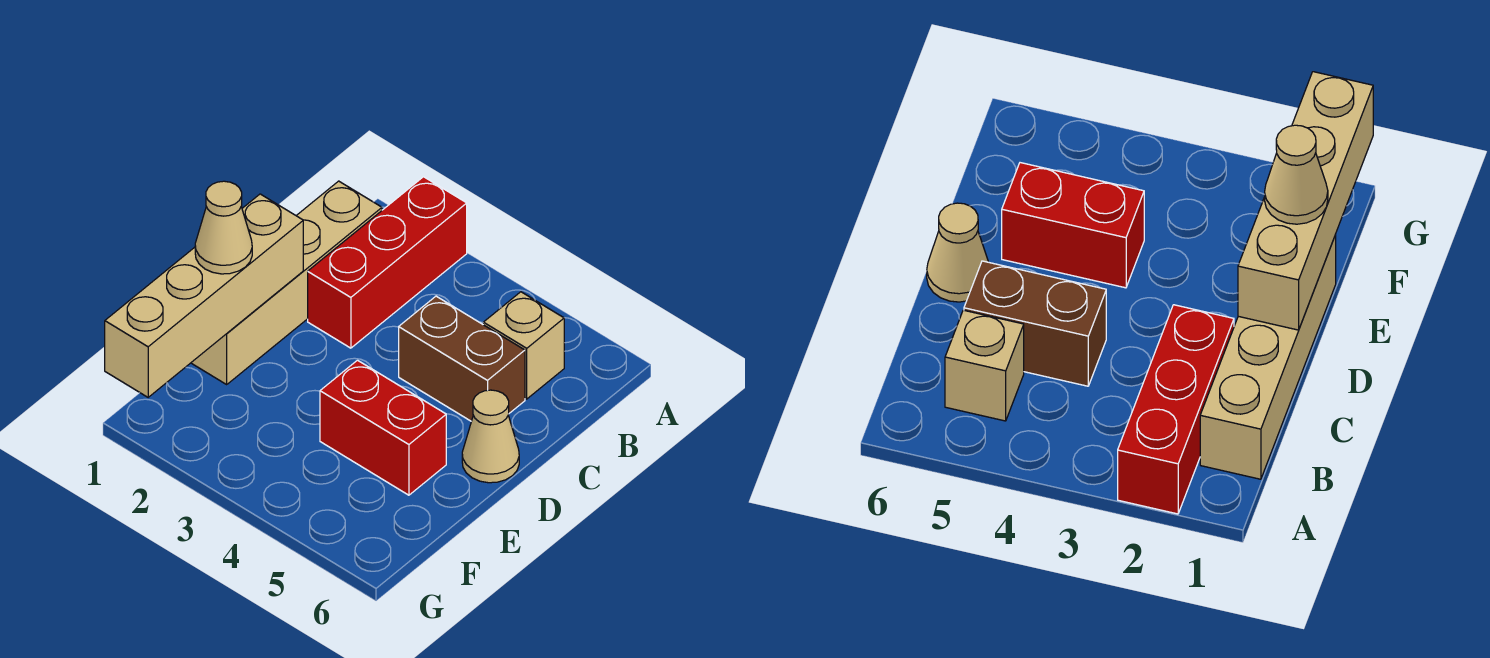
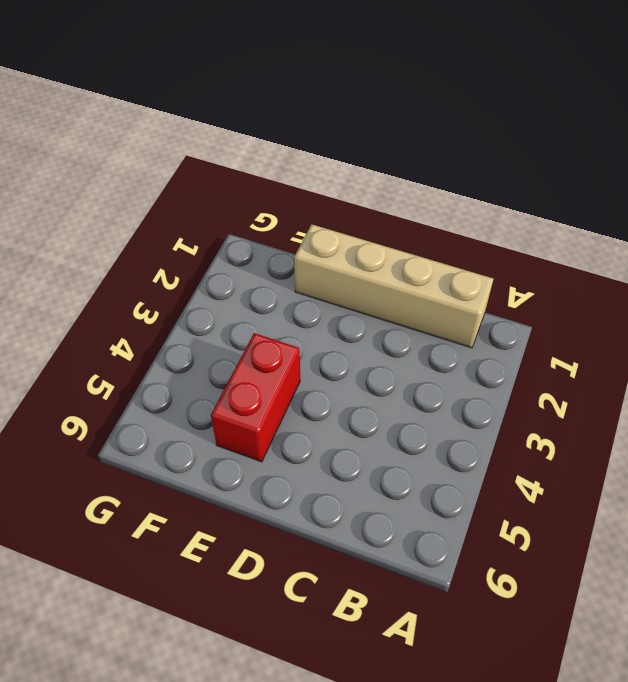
none -> red brick A2:C2 level 1
none -> tan brick B5 level 1

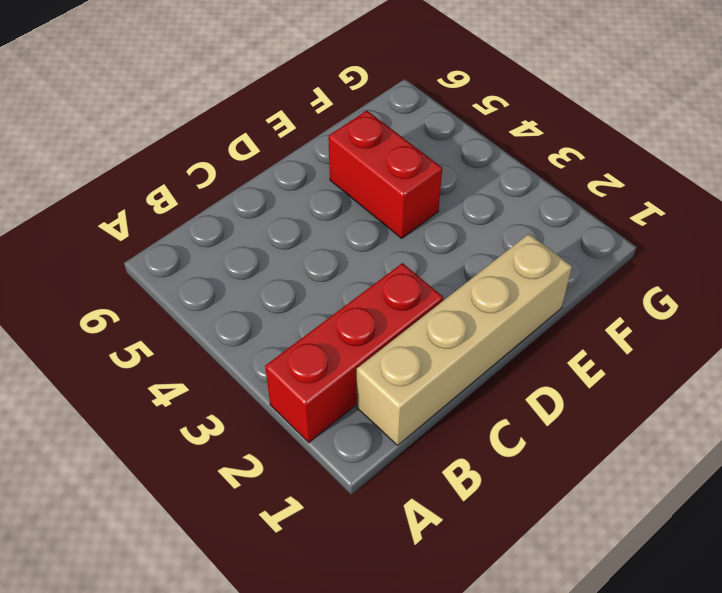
none -> tan brick B5 level 1
none -> brown brick C4:C5 level 1

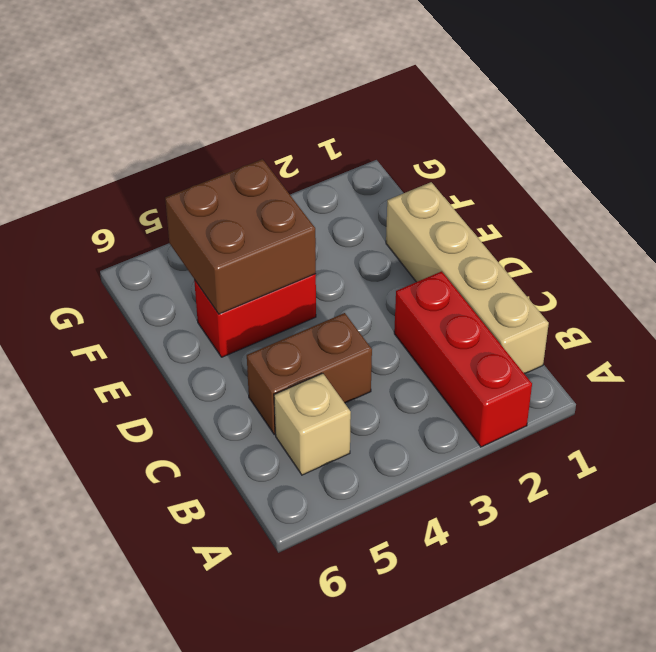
brown brick E4:F5 level 2 -> none
none -> tan cone D6 level 1
none -> tan brick D1:G1 level 2

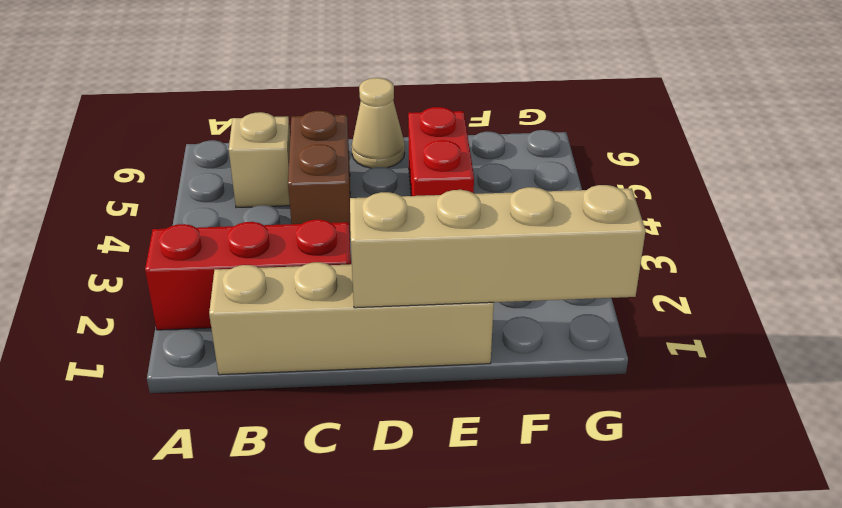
none -> tan cone E1 level 3

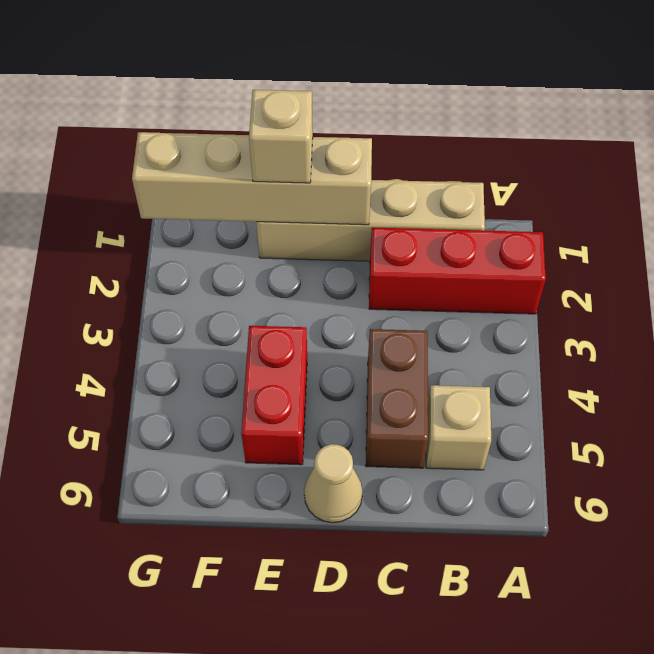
tan brick E1 level 3 -> tan cone E1 level 3

